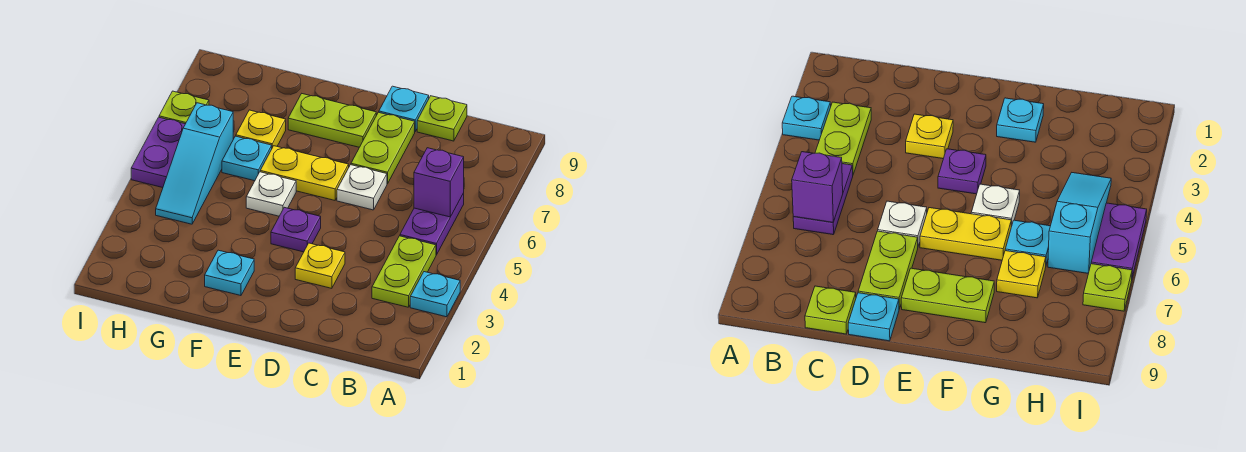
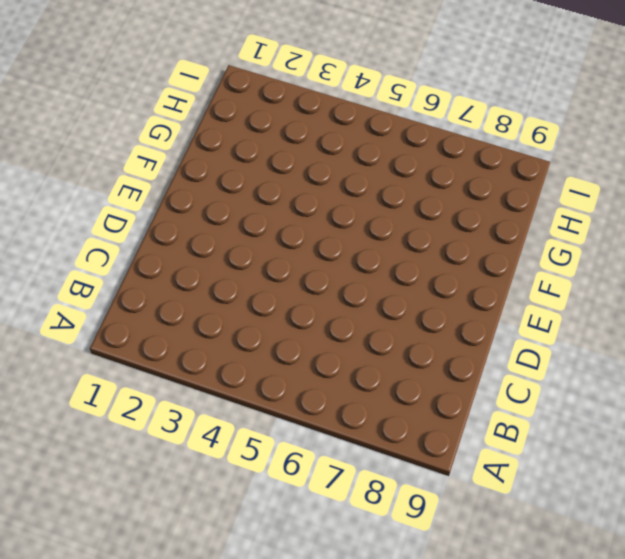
none -> cyan plate A3 level 1
none -> lime plate B3:B4 level 1
none -> purple plate B5:B6 level 1

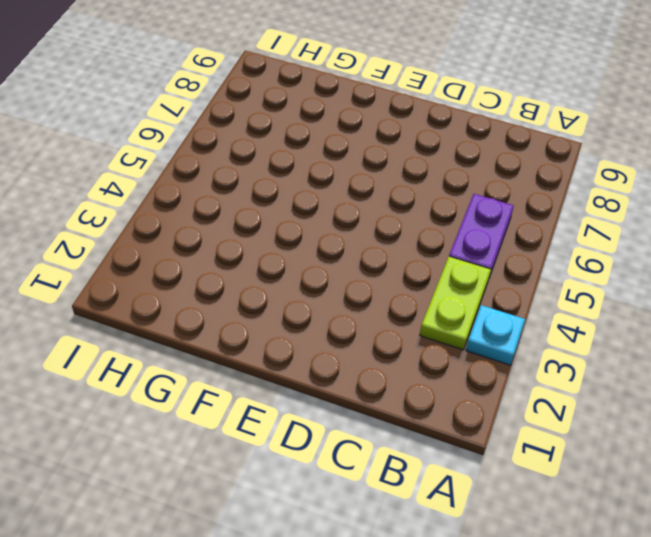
none -> lime plate C9 level 1
none -> yellow plate D3 level 1
none -> white plate D6 level 1

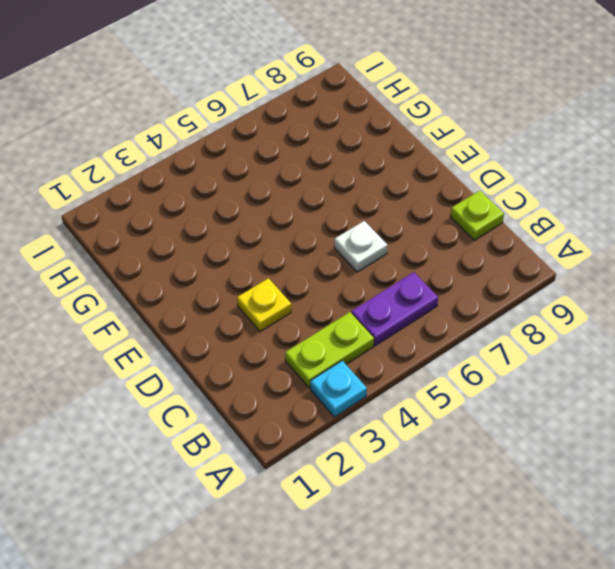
none -> lime plate D7:D8 level 1
none -> cyan plate D9 level 1
none -> purple plate E4 level 1

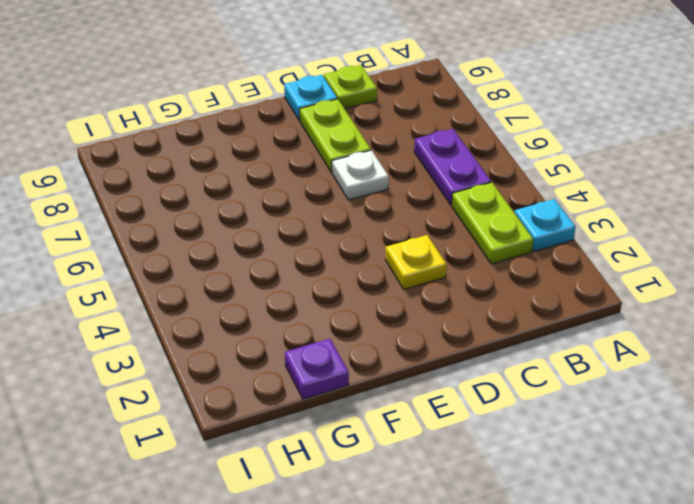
purple plate G1 level 1 -> purple plate E4 level 1
none -> yellow plate E6:F6 level 1
none -> lime plate E8:F8 level 1
none -> cyan plate F2 level 1

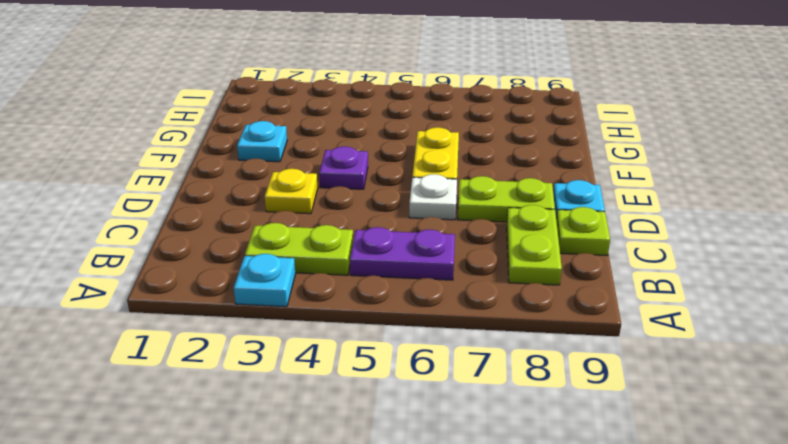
lime plate B8:C8 level 1 -> lime plate E8:F8 level 1
none -> white plate F5 level 1
none -> cyan plate G6 level 1
none -> yellow plate G7 level 1

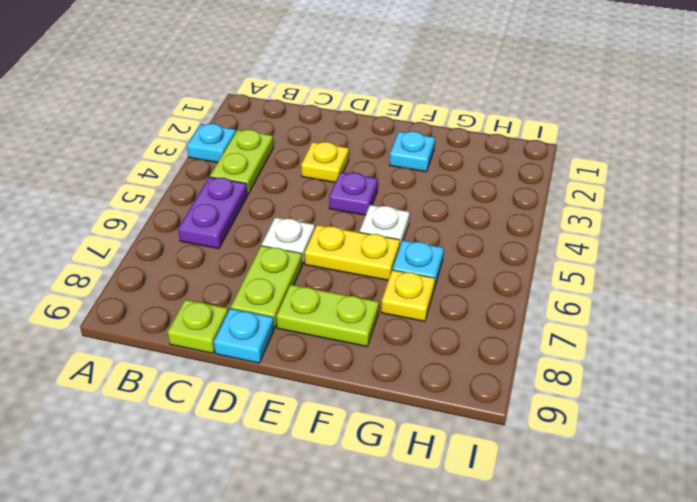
none -> cyan slope H4:H6 level 1 top 6
none -> purple plate I5:I6 level 1
none -> lime plate I7 level 1

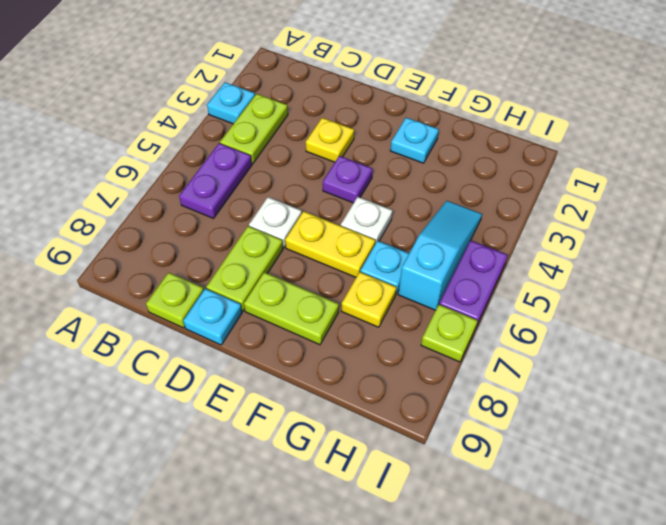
none -> purple brick B6 level 2

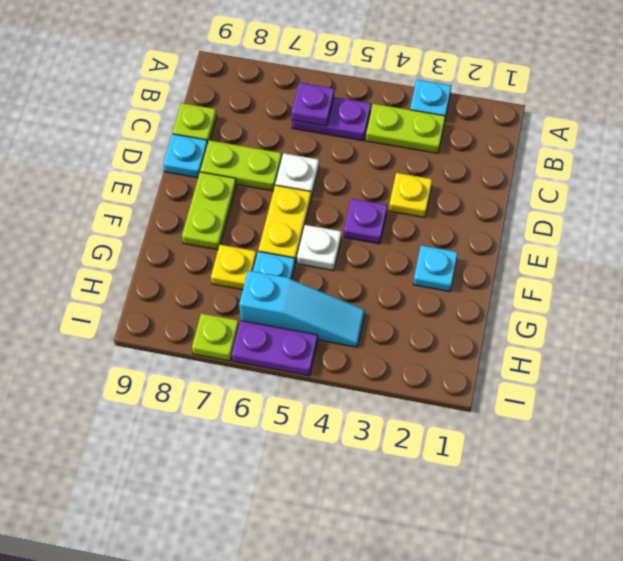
purple plate B6 level 2 -> purple brick B6 level 2

